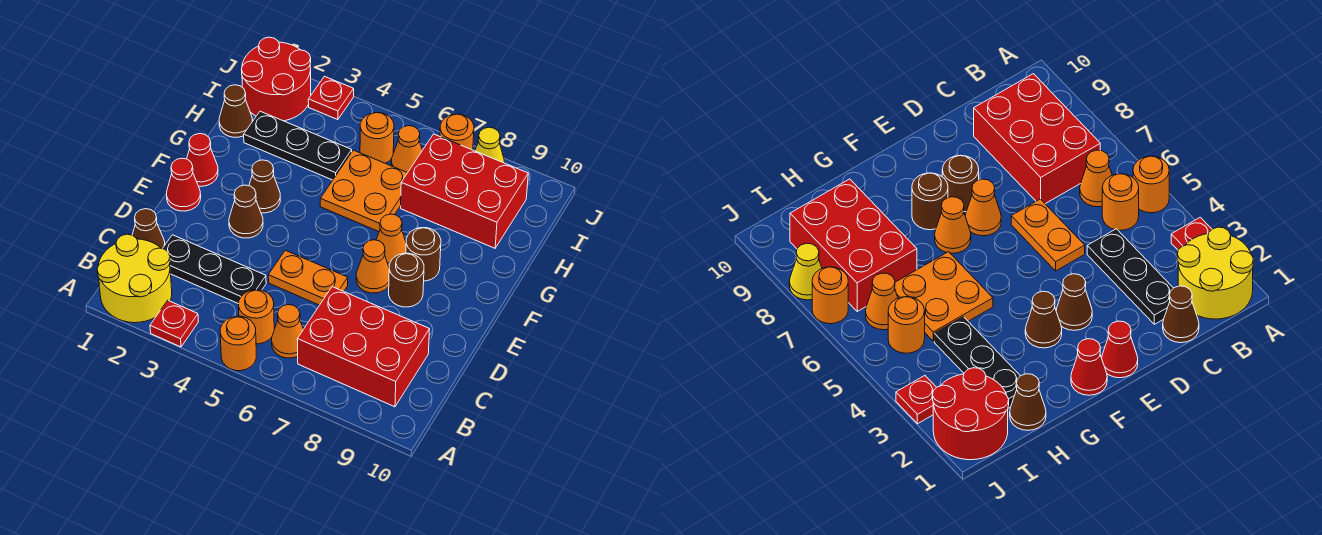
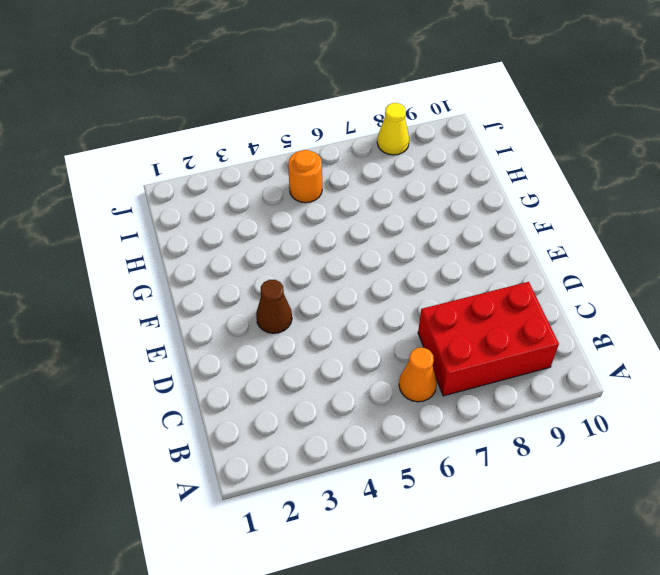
none -> yellow round brick A1:B2 level 1
none -> red plate A3 level 1
none -> orange round brick A5 level 1

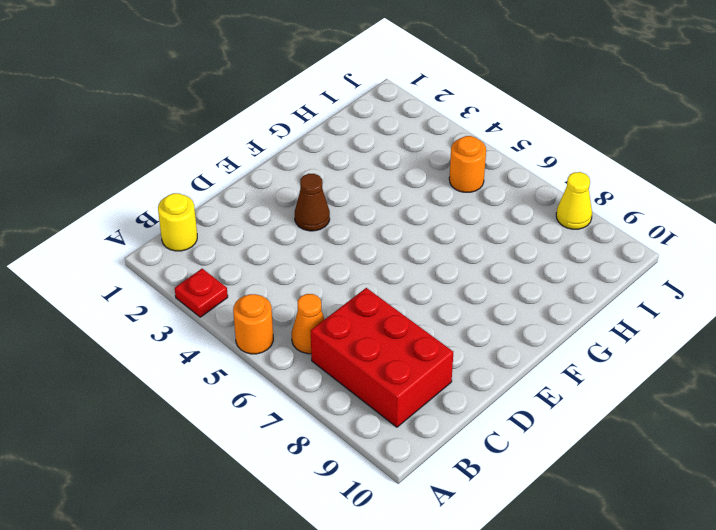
yellow round brick B1 level 1 -> yellow round brick A1:B2 level 1
none -> orange round brick B5 level 1
none -> brown cone C1 level 1
none -> black plate C2:C4 level 1

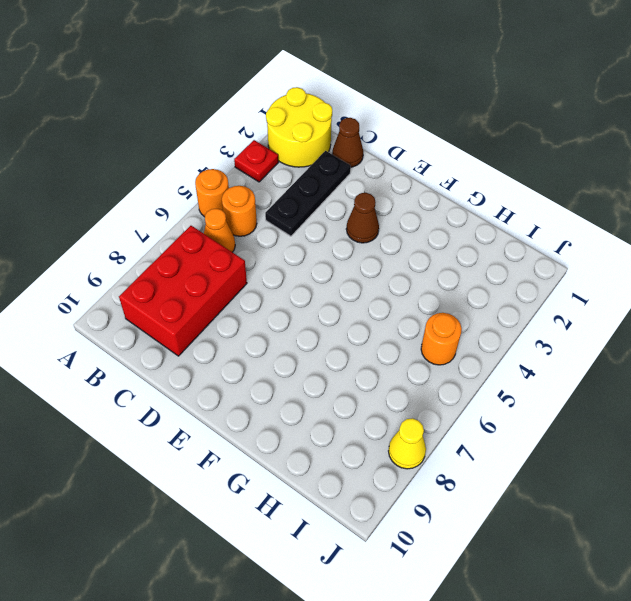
none -> orange plate D5:D6 level 1
none -> red cone E1 level 1
none -> orange cone E7 level 1

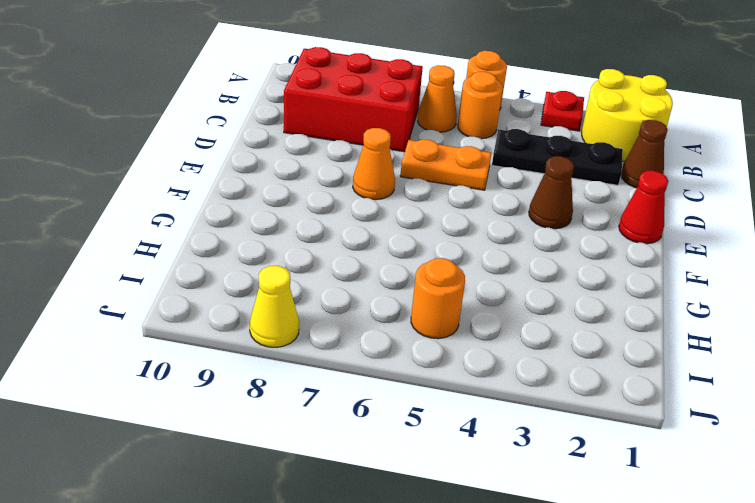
none -> brown round brick E8 level 1
none -> red cone F1 level 1
none -> brown cone F3 level 1

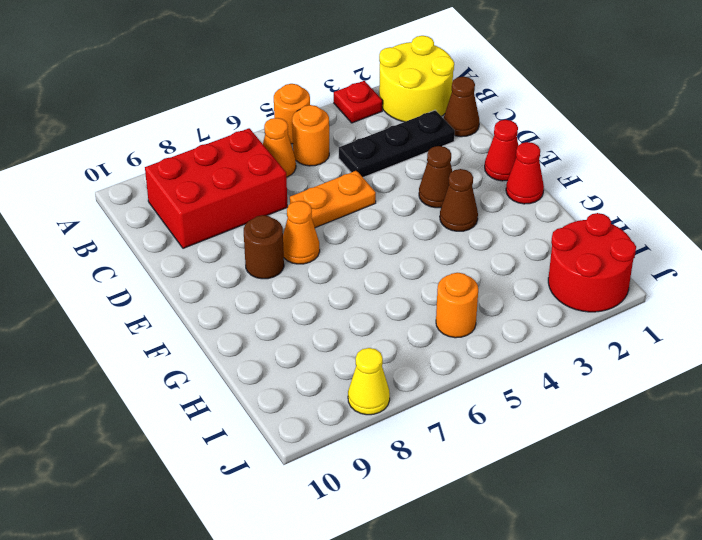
none -> orange cone F7 level 1
none -> brown round brick F8 level 1
none -> orange plate G5:H6 level 1

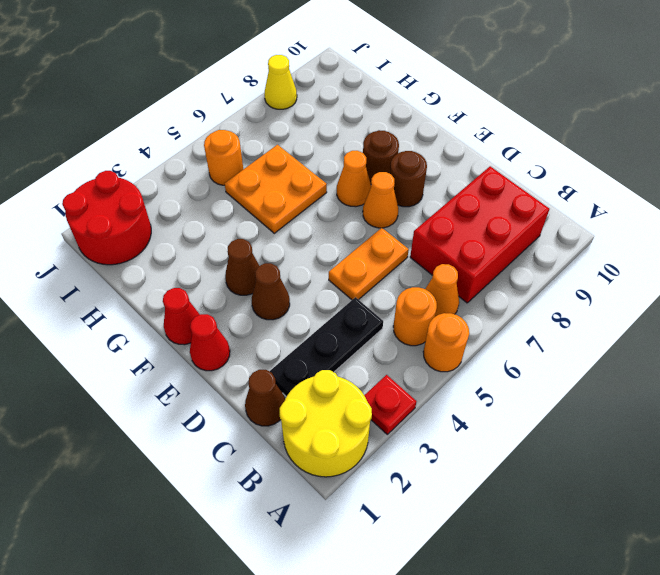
none -> brown cone H1 level 1
none -> black plate H2:H4 level 1
none -> red brick H7:I9 level 1

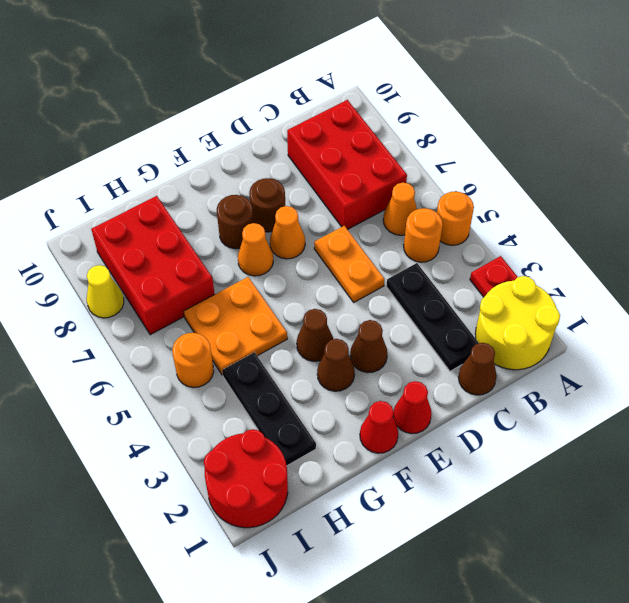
brown cone F4 level 1 -> brown cone H1 level 1
none -> orange cone I6 level 1
none -> red plate J3 level 1
none -> orange round brick J7 level 1

